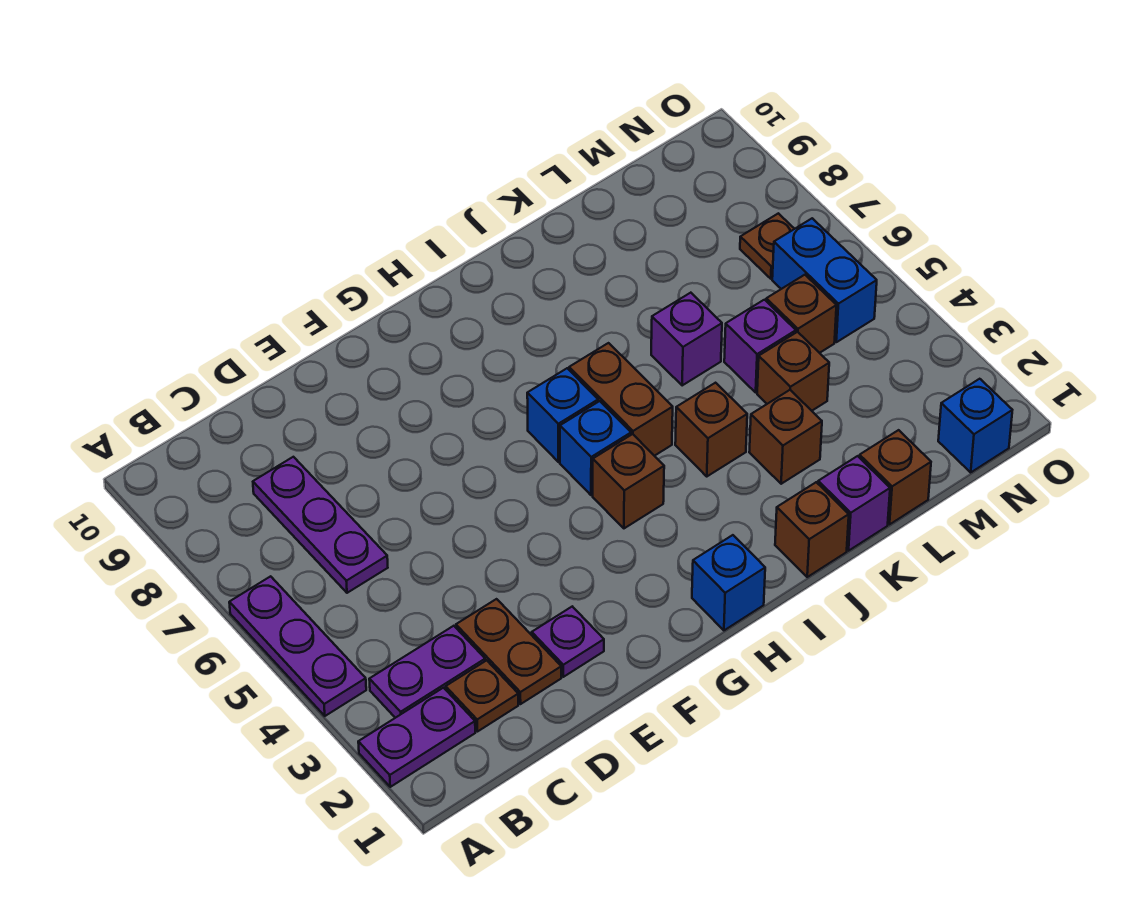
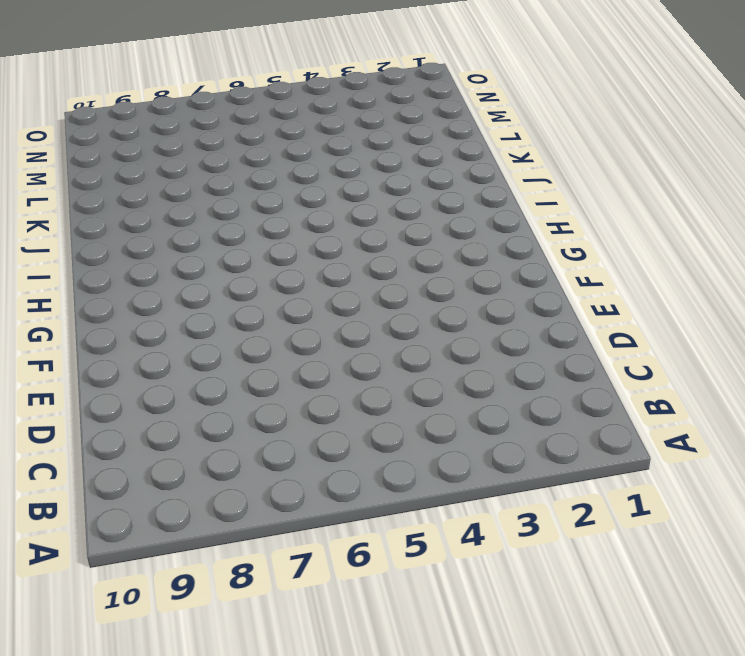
none -> purple plate A2:B2 level 1
none -> purple plate A4:A6 level 1
none -> purple plate B3:C3 level 1

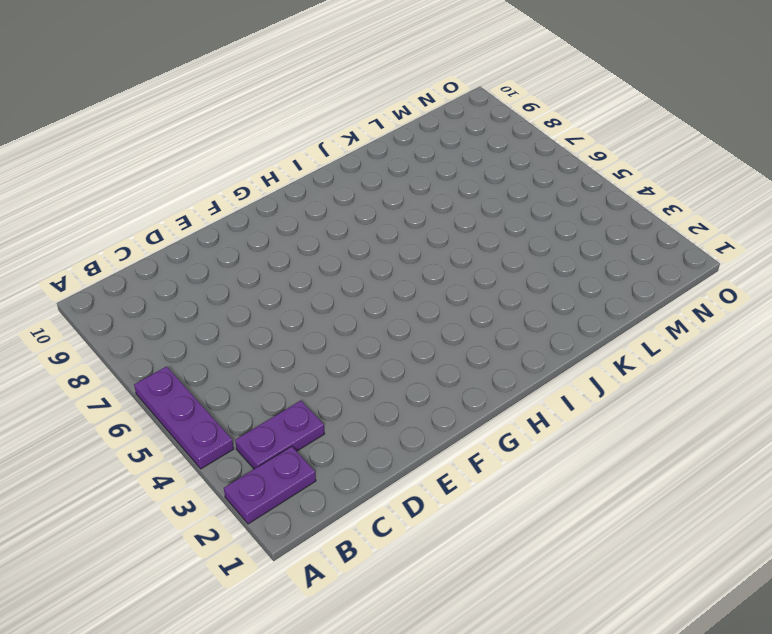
none -> brown plate C2 level 1
none -> purple plate C6:C8 level 1
none -> brown plate D2:D3 level 1

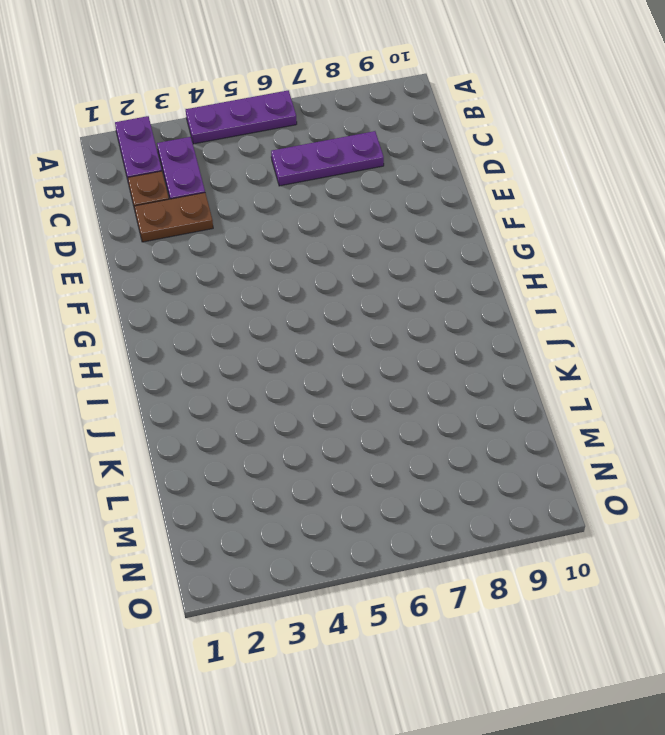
none -> purple plate E2 level 1
none -> blue brick H1 level 1
none -> brown brick H4 level 1

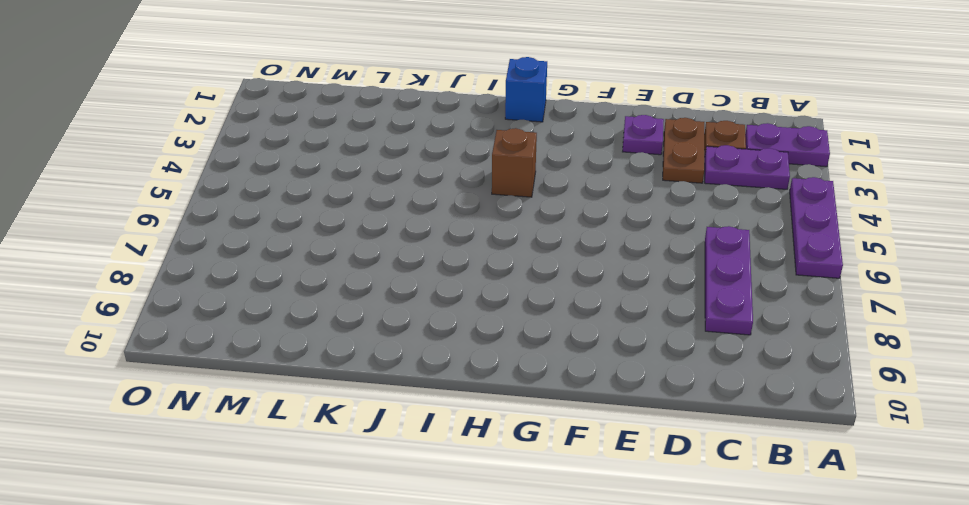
none -> blue brick H5 level 1
none -> blue brick H6 level 1
none -> brown brick I5:I6 level 1

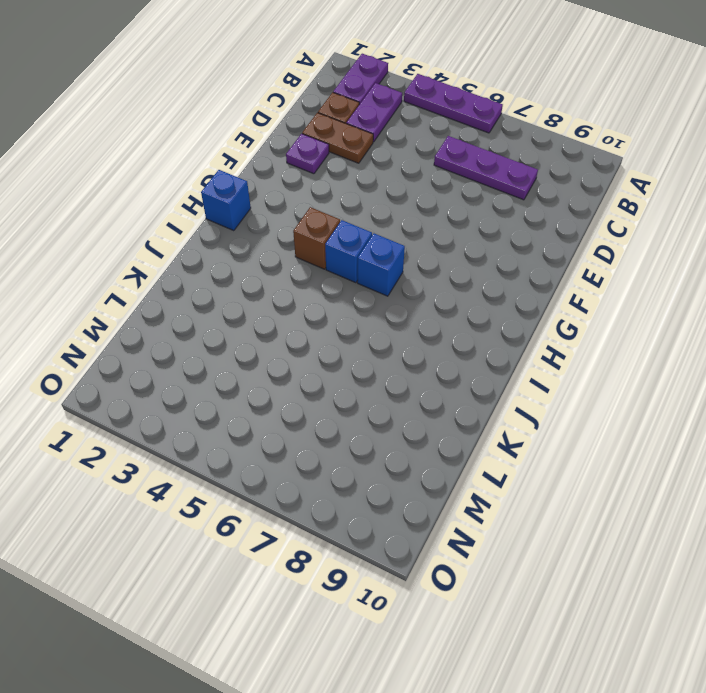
none -> brown brick I5:I6 level 1
none -> brown brick J1 level 1
none -> brown brick J4 level 1

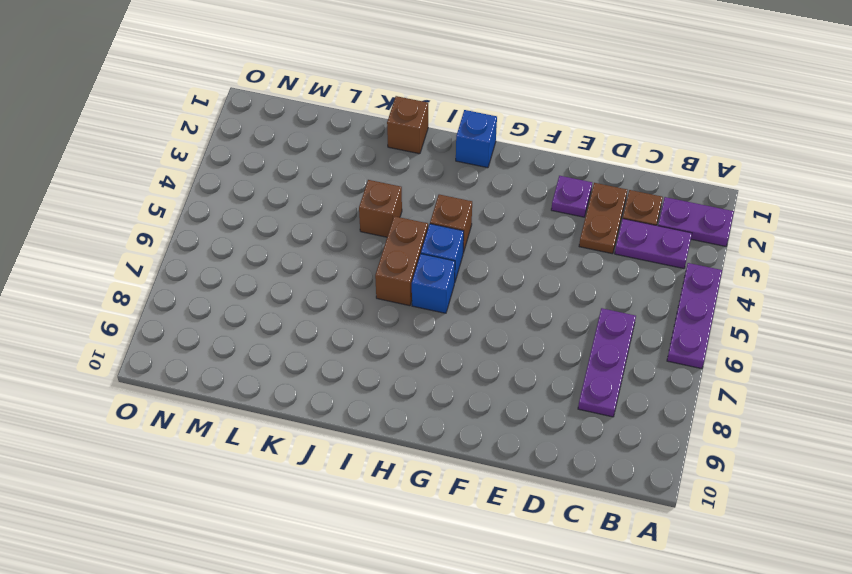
none -> purple brick K1 level 1
none -> brown brick K3 level 1
none -> purple brick K6 level 1

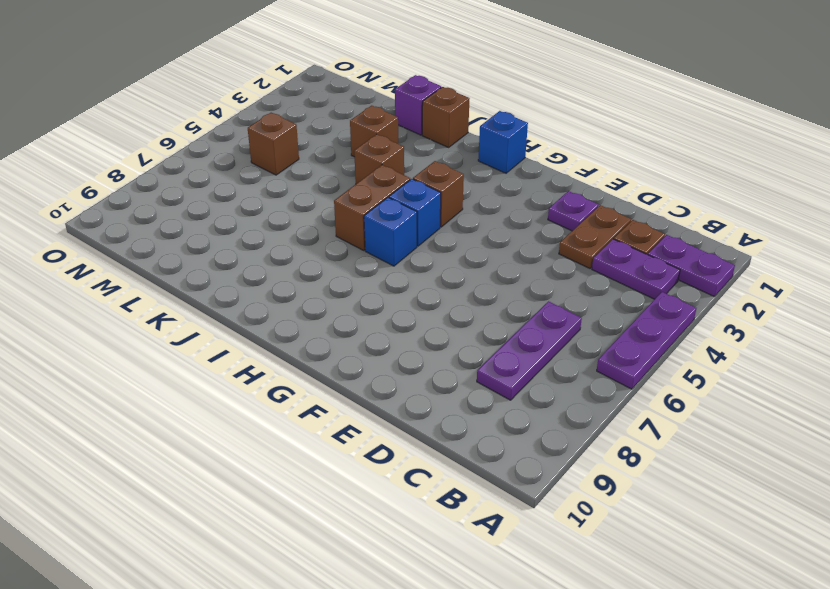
none -> purple brick K6 level 1
none -> brown brick L1 level 1
none -> brown brick L4 level 1

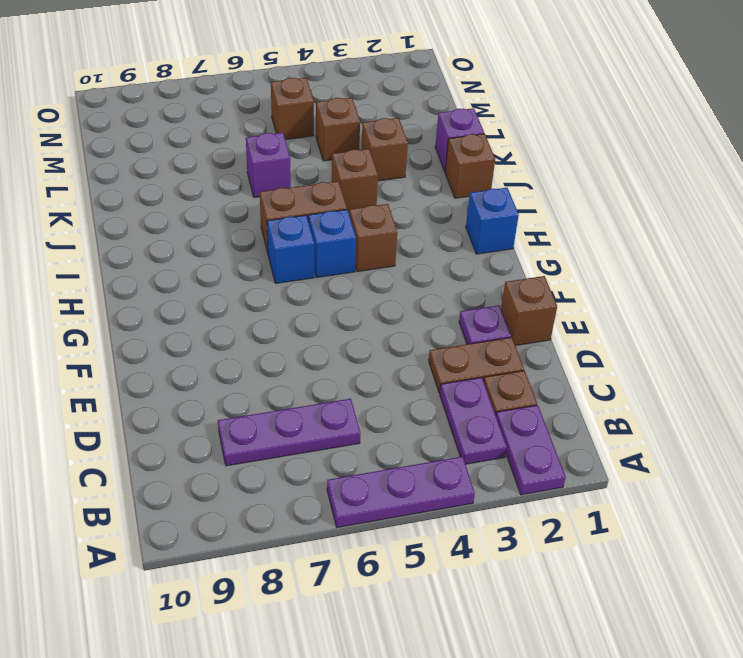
brown brick E1 level 1 -> brown brick L1 level 1
none -> purple brick L5 level 1
none -> blue brick N1 level 1
none -> blue brick N5:N6 level 1

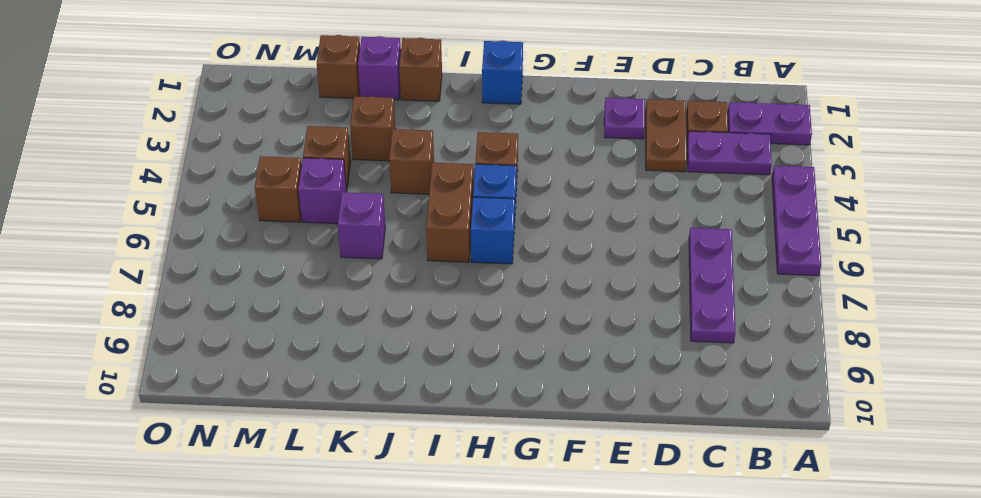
none -> blue brick N1 level 1
none -> blue brick N5:N6 level 1
none -> brown plate N7 level 1

